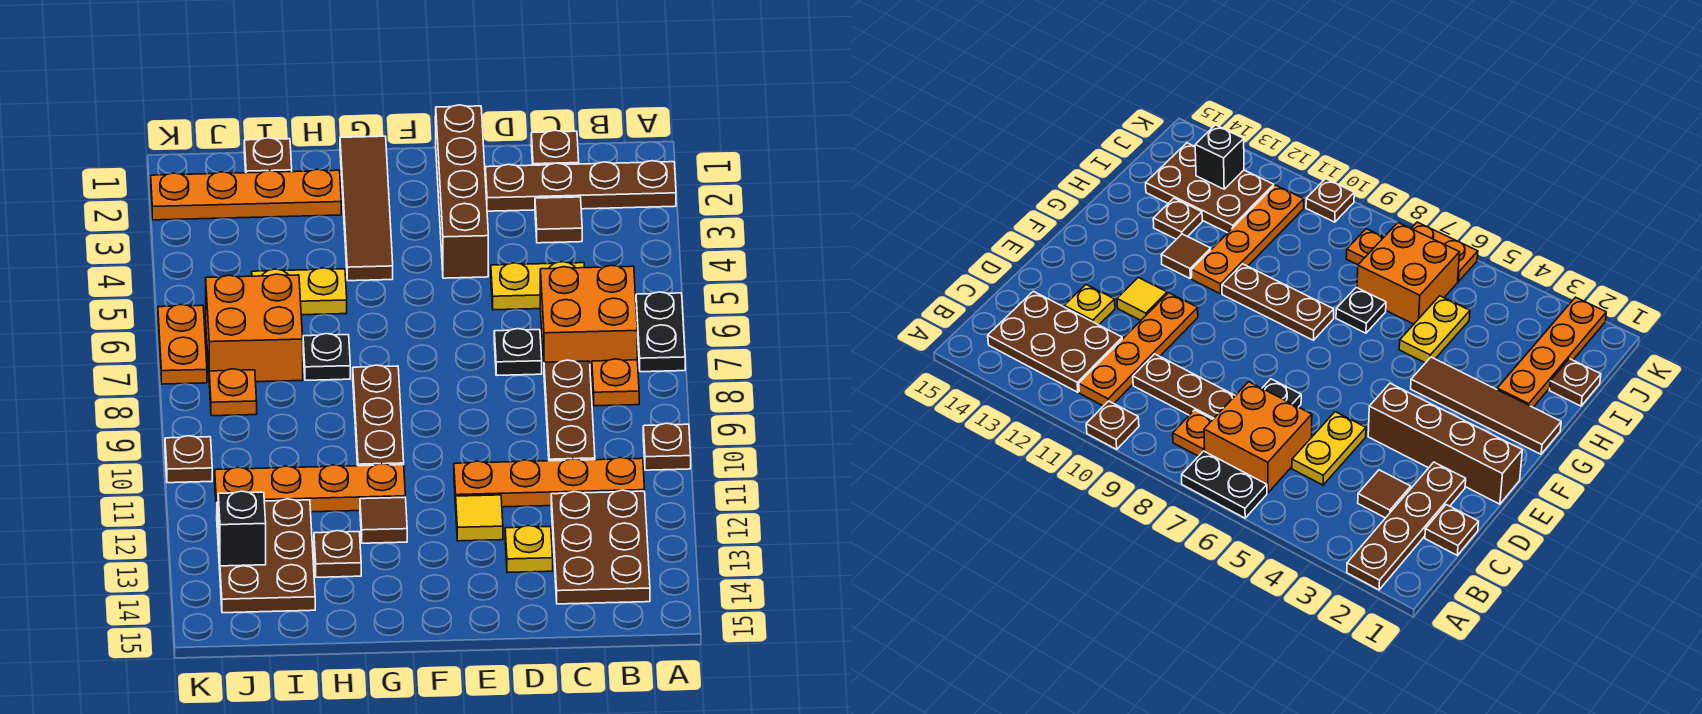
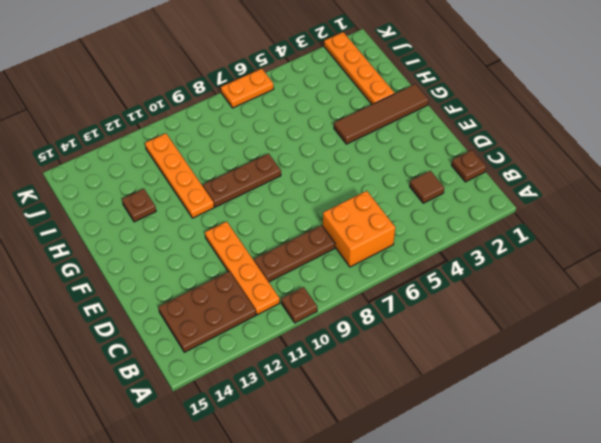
none -> brown plate A2:D2 level 1
none -> black plate A6:A7 level 1
none -> orange plate B8 level 1
none -> yellow plate C5:D5 level 1

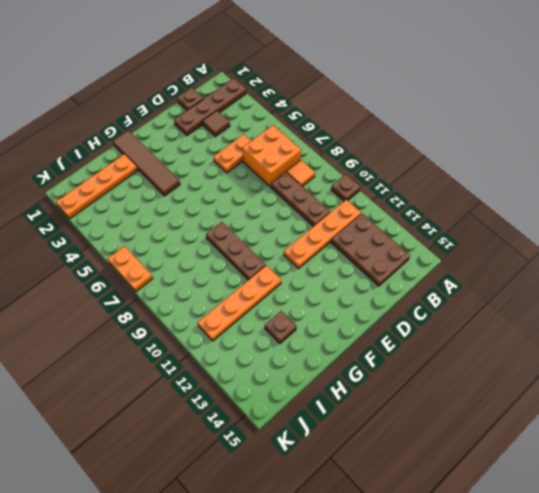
orange tile B8 level 1 -> orange plate B8 level 1
orange plate C5:D5 level 1 -> yellow plate C5:D5 level 1
none -> black plate A6:A7 level 1
none -> black plate D7 level 1
none -> yellow plate D13 level 1
none -> brown brick E1:E4 level 1

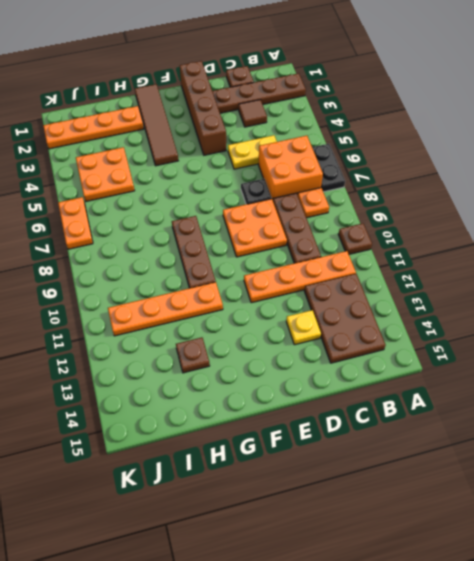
orange plate D8:E9 level 1 -> none
orange plate I4:J5 level 1 -> yellow plate H5:I5 level 1
none -> yellow tile E12 level 1
none -> brown tile G12 level 1
none -> black plate H7 level 1
none -> brown plate I1 level 1

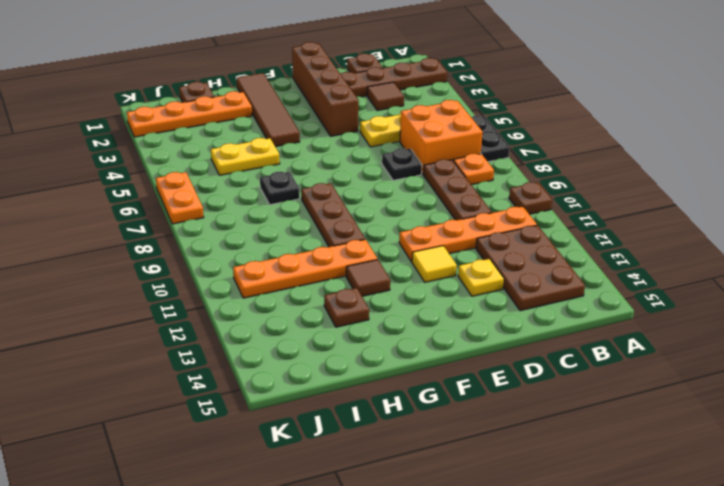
none -> orange brick I6:J7 level 1
none -> brown plate I12:J14 level 1
none -> orange plate J8 level 1
none -> brown plate K10 level 1

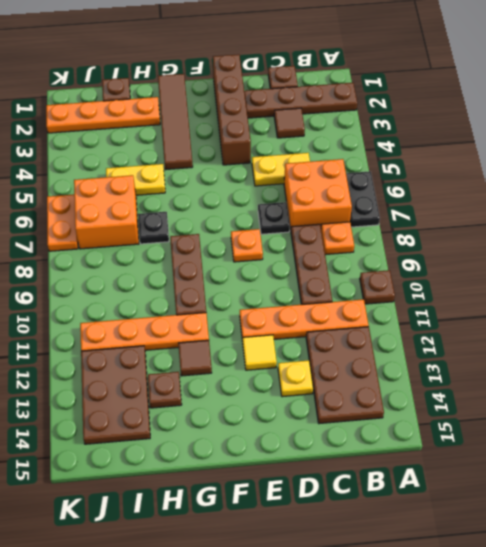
orange plate E8 level 1 -> orange plate J8 level 1
none -> brown plate K10 level 1
none -> black brick J13 level 2

